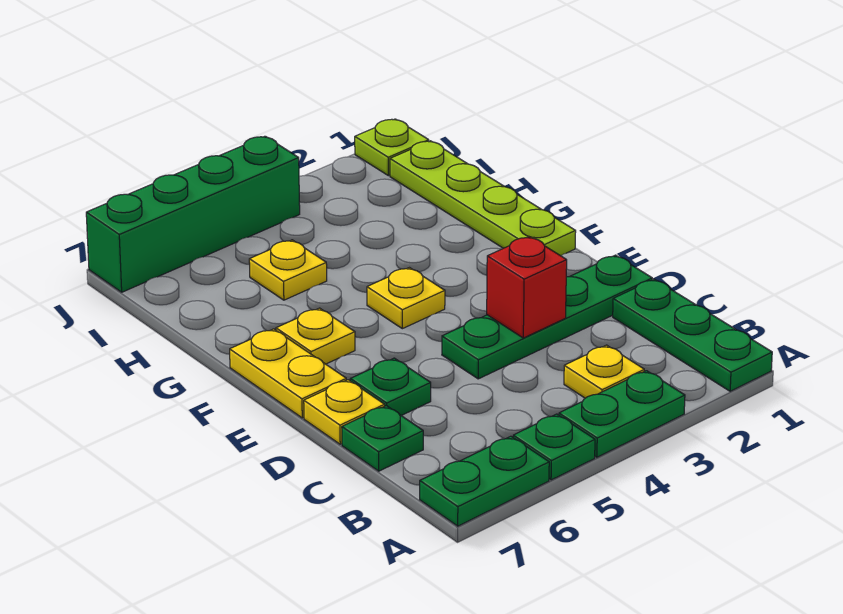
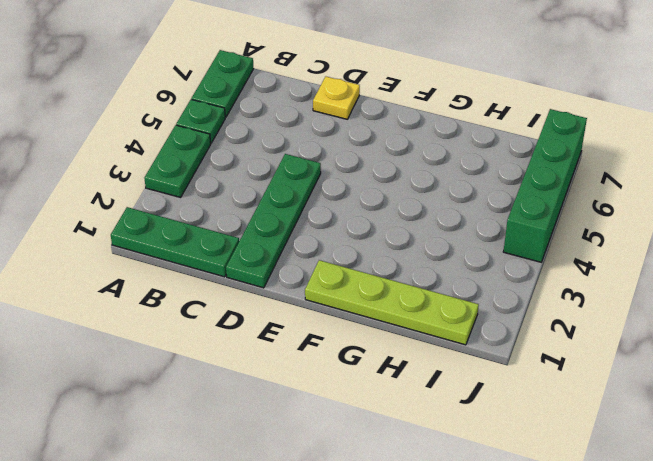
none -> yellow plate B3 level 1
none -> green plate C7 level 1
none -> green plate D6 level 1

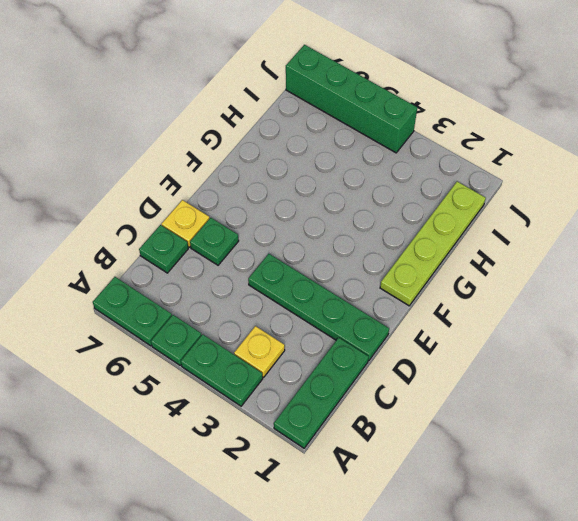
none -> yellow plate E7:F7 level 1
none -> yellow plate F4 level 1
none -> yellow plate F6 level 1

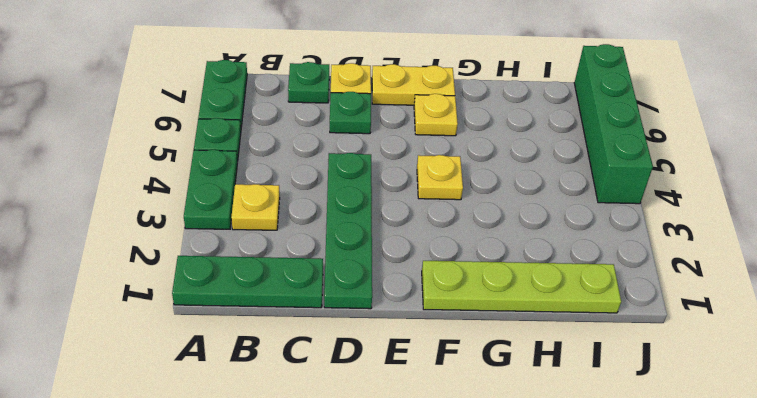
none -> yellow plate H5 level 1
none -> lime plate J1 level 1
none -> red brick D3 level 2

